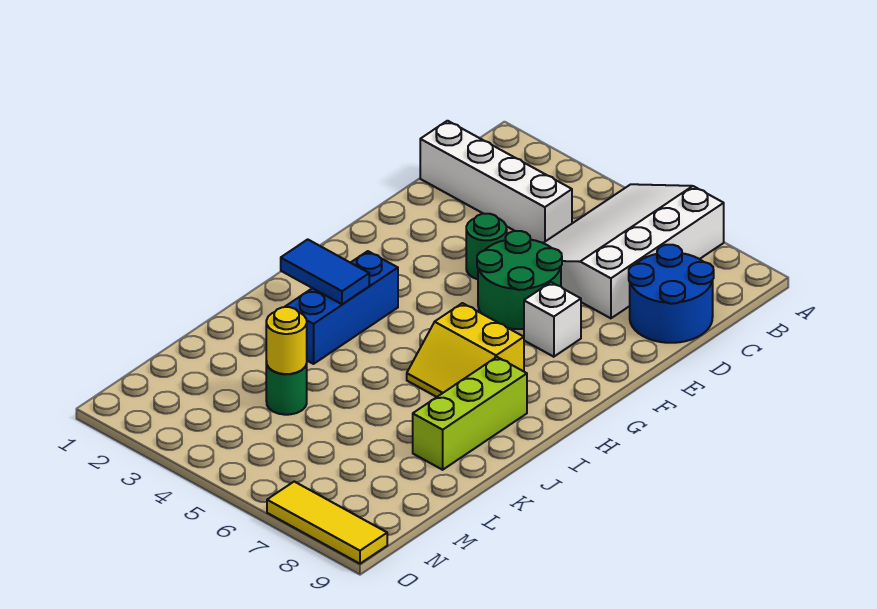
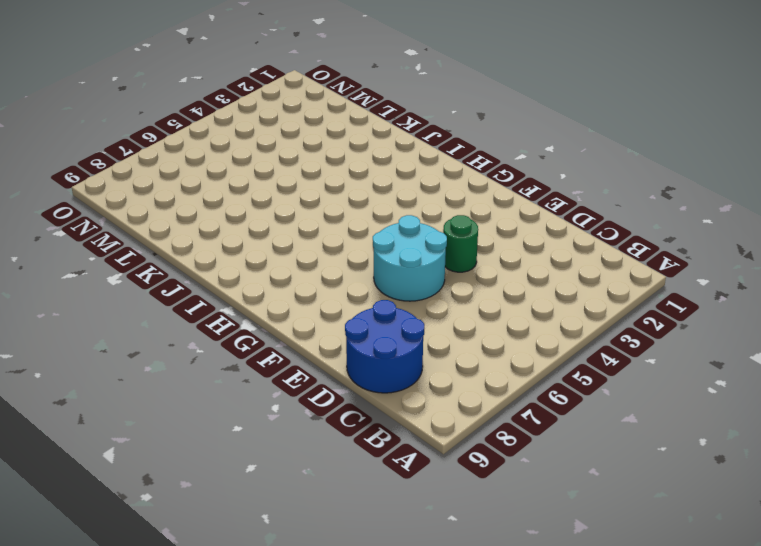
cyan round brick E5:F6 level 1 -> green round brick E5:F6 level 1
none -> white slope A5:D7 level 1 top 7
none -> white brick C1:C4 level 1
none -> white brick F7 level 1

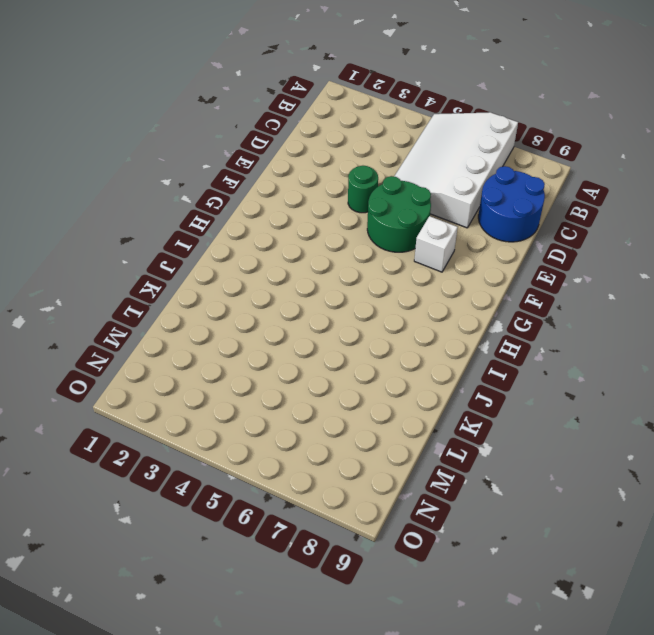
none -> white brick C1:C4 level 1
none -> blue brick H3:J3 level 1
none -> yellow slope H6:I7 level 1 top H

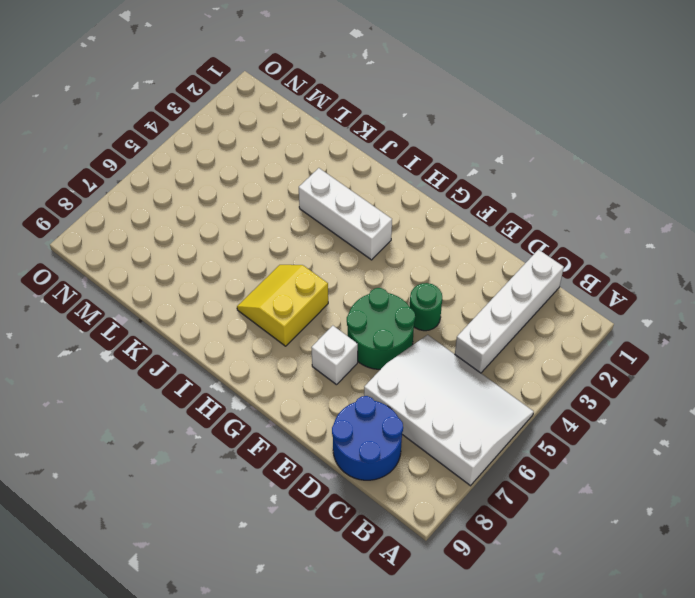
white brick H3:J3 level 1 -> blue brick H3:J3 level 1
none -> lime brick I8:K8 level 1
none -> green round brick L4 level 1
none -> yellow tile O7:O9 level 1

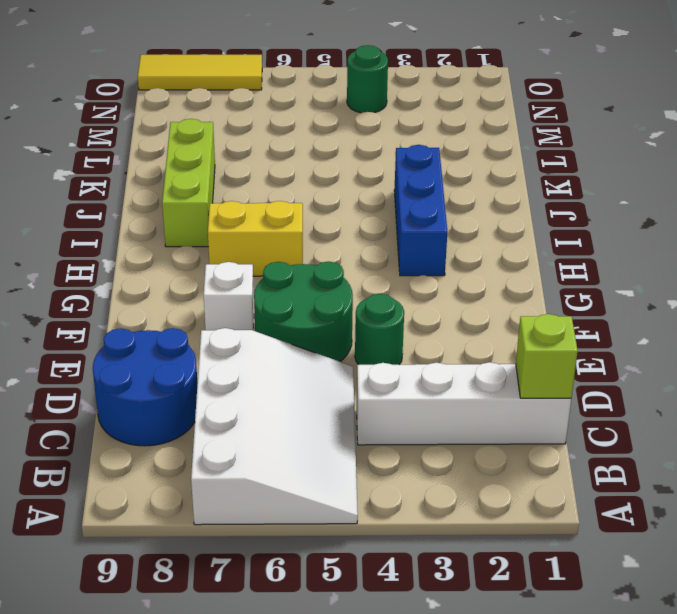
lime brick C1 level 2 -> none
green round brick N4 level 1 -> green round brick L4 level 1
none -> blue tile I2:I3 level 2
none -> yellow round brick L4 level 2

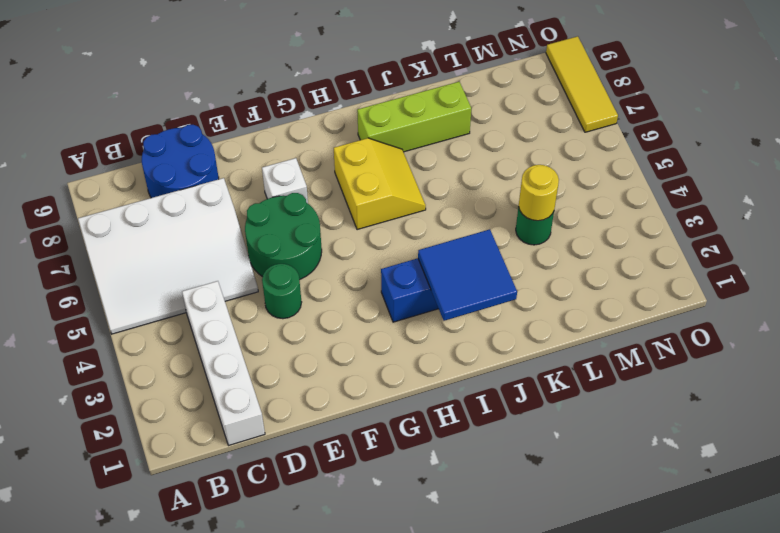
blue tile I2:J3 level 2 -> blue tile I2:I3 level 2

